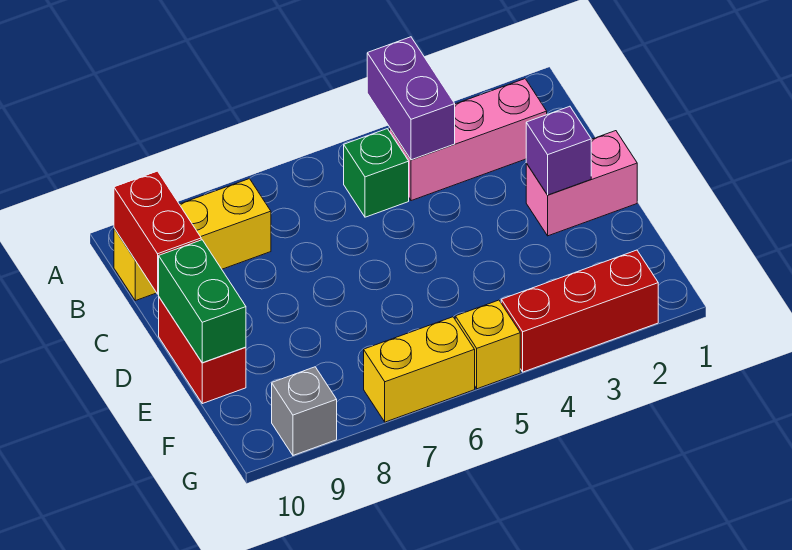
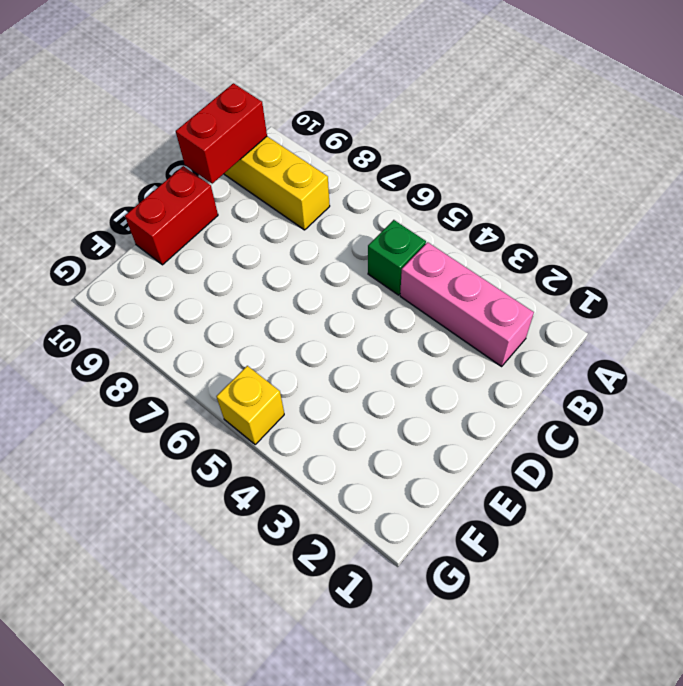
none -> pink brick D1:D2 level 1
none -> red brick G2:G4 level 1
none -> yellow brick G6:G7 level 1

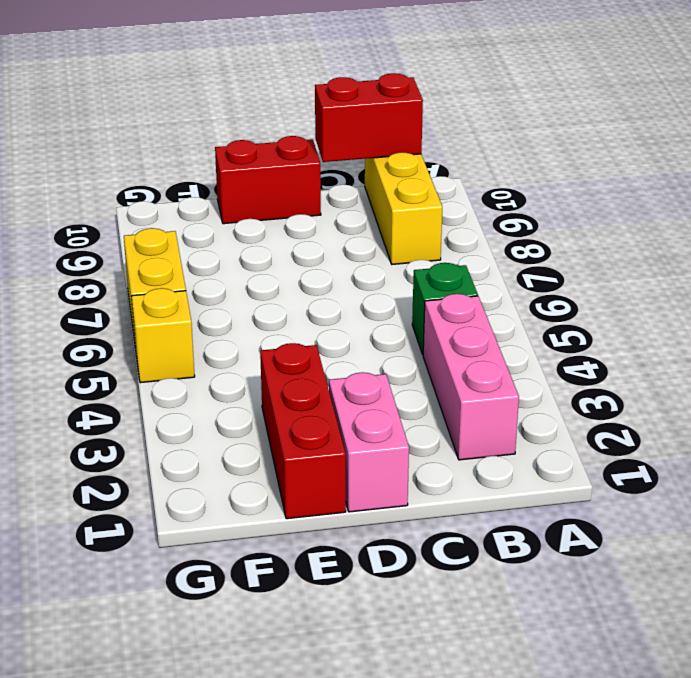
red brick E1:E3 level 1 -> red brick G2:G4 level 1
none -> grey brick G9 level 1
none -> purple brick A4:B4 level 2
none -> purple brick D2 level 2

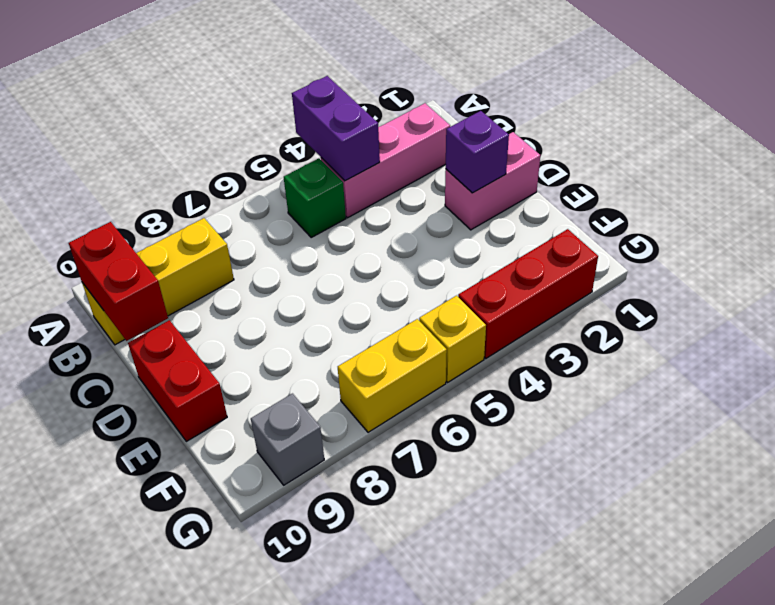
none -> green brick D10:E10 level 2

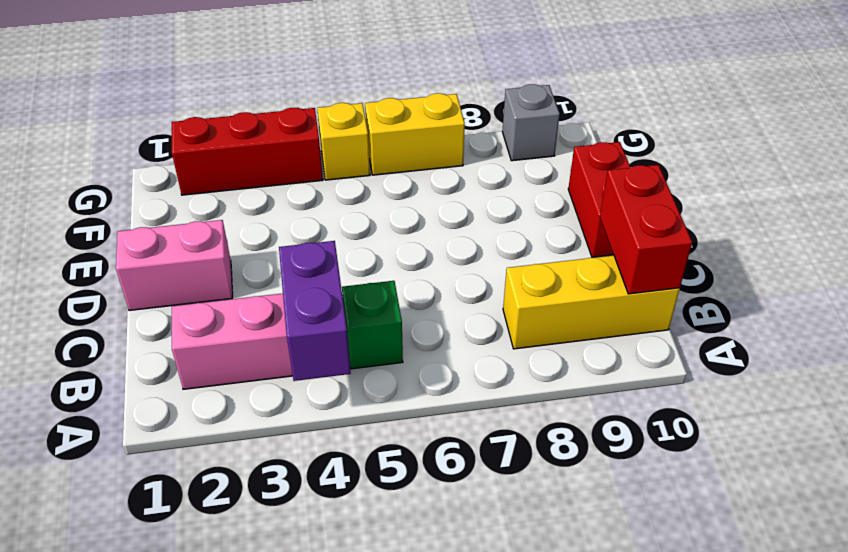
none -> purple brick D2 level 2
none -> green brick D10:E10 level 2

